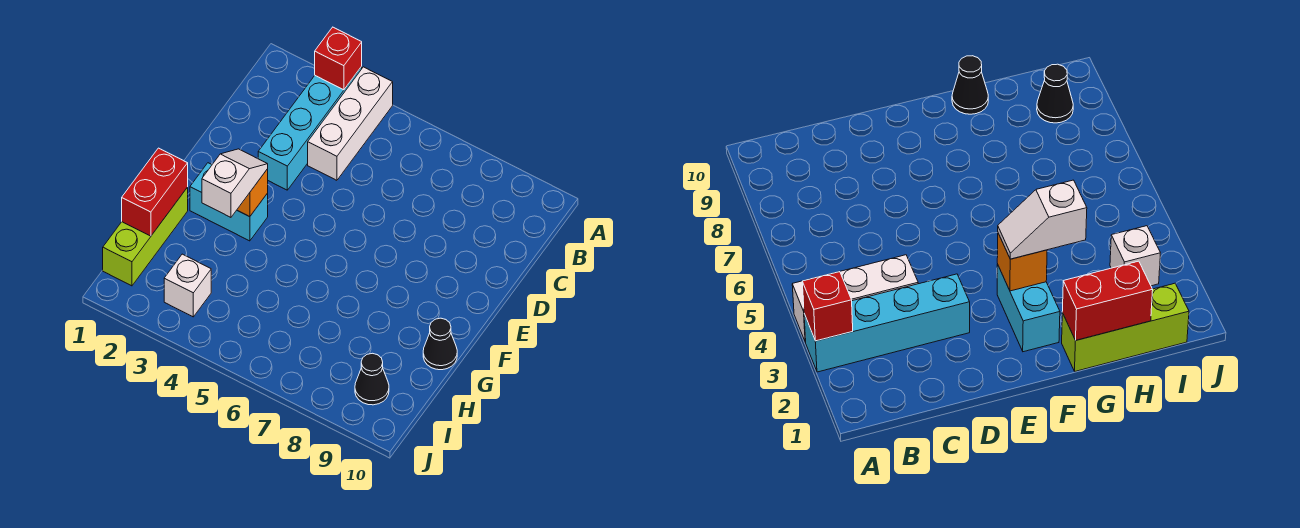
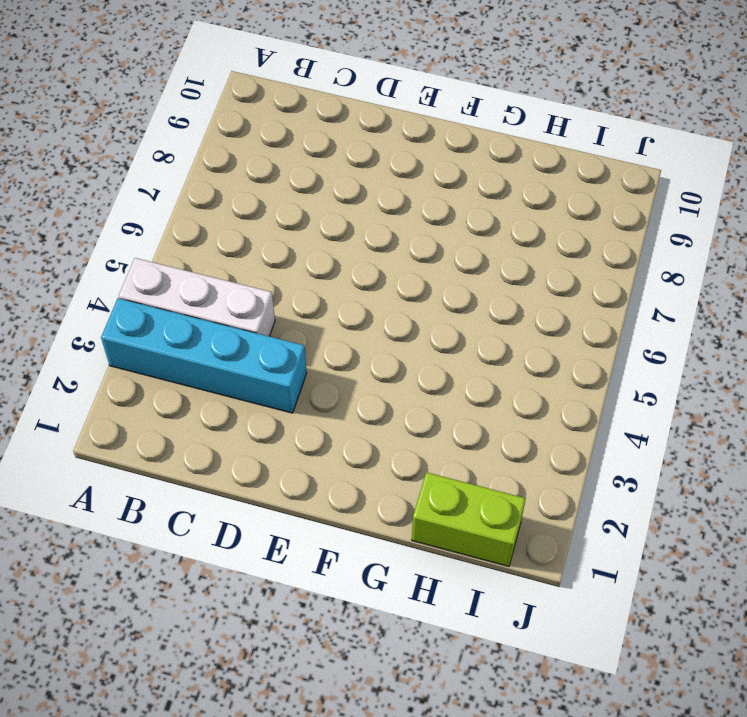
lime brick H1:I1 level 1 -> lime brick G1:I1 level 1
none -> cyan brick F2:F3 level 1
none -> black cone G10 level 1

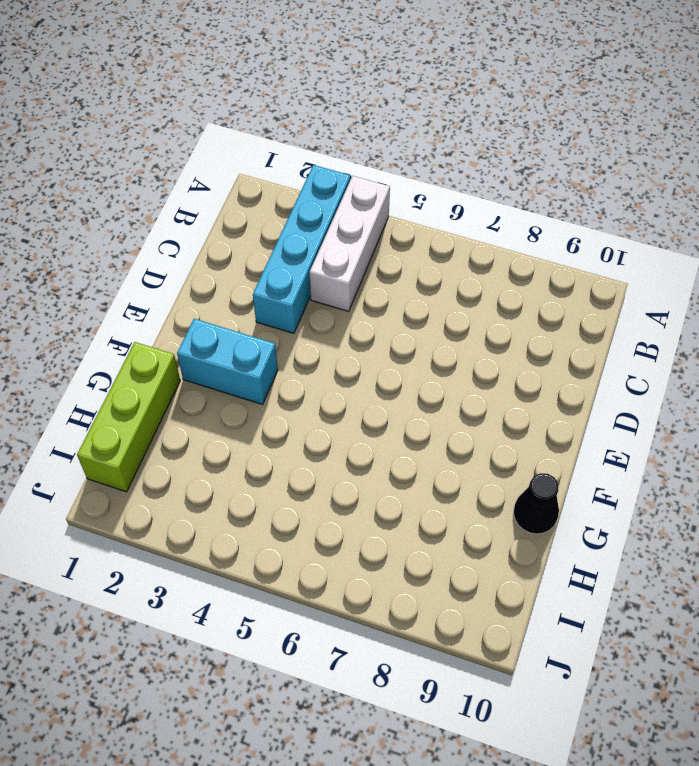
none -> white brick I3 level 1
none -> black cone I9 level 1

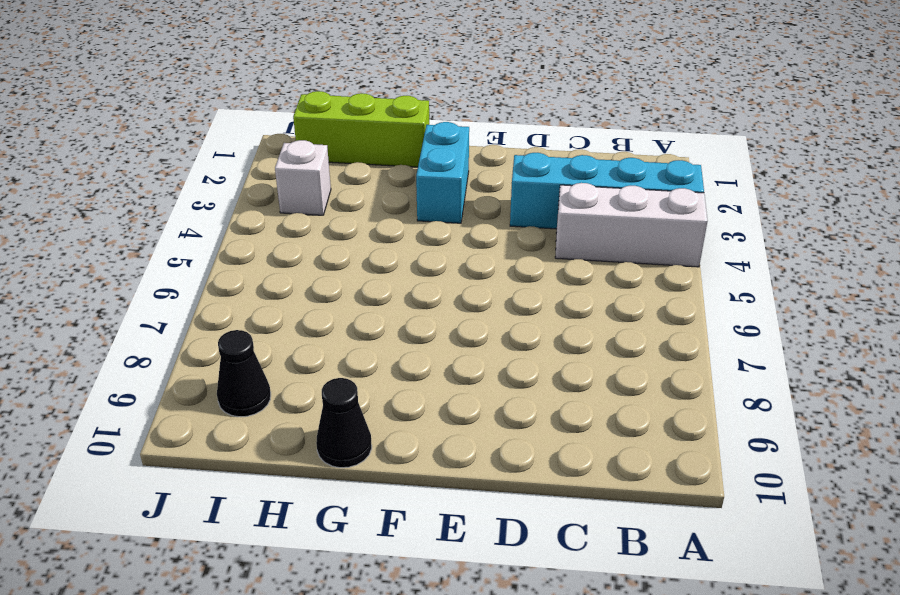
none -> red brick A3 level 2
none -> orange brick F3 level 2

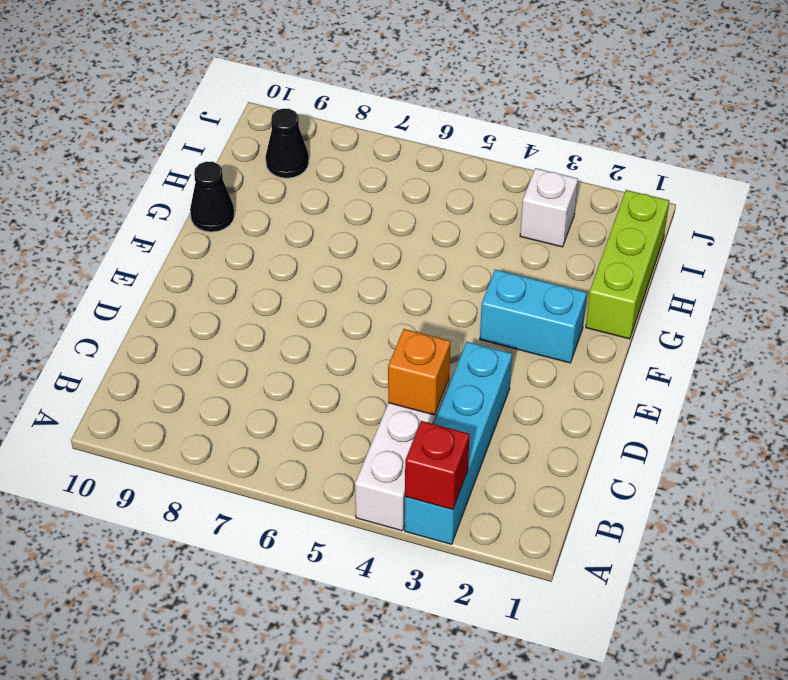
orange brick C4 level 2 -> orange brick F3 level 2
none -> red brick G1:H1 level 2
none -> white slope F3:G3 level 3 top G

